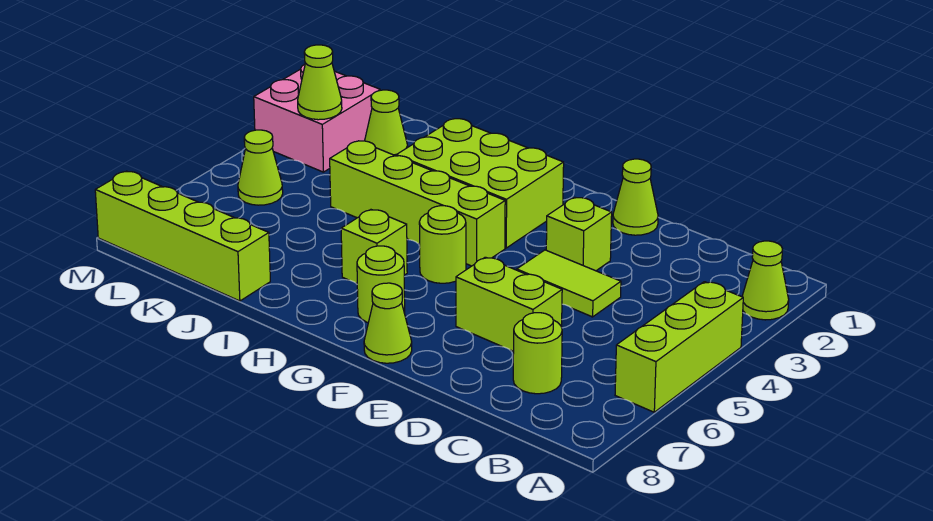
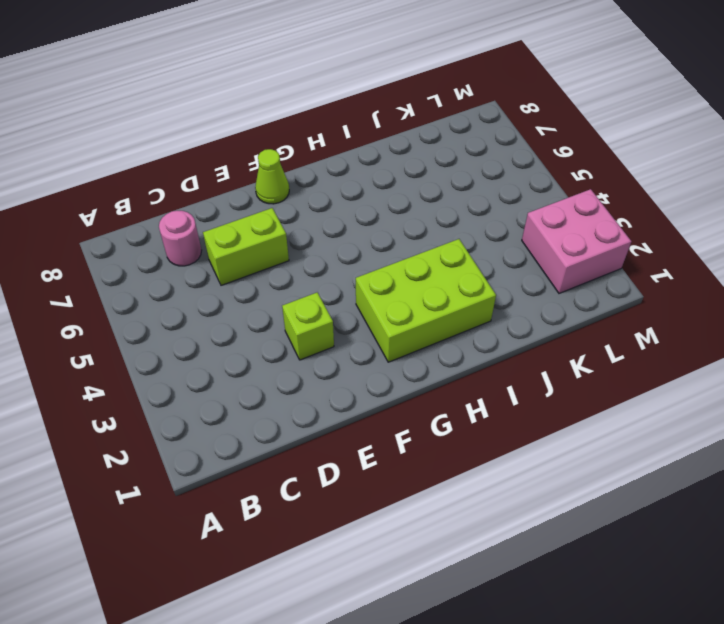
pink round brick C7 level 1 -> lime round brick C7 level 1
none -> lime cone A2 level 1
none -> lime brick A4:A6 level 1
none -> lime tile D4:E4 level 1

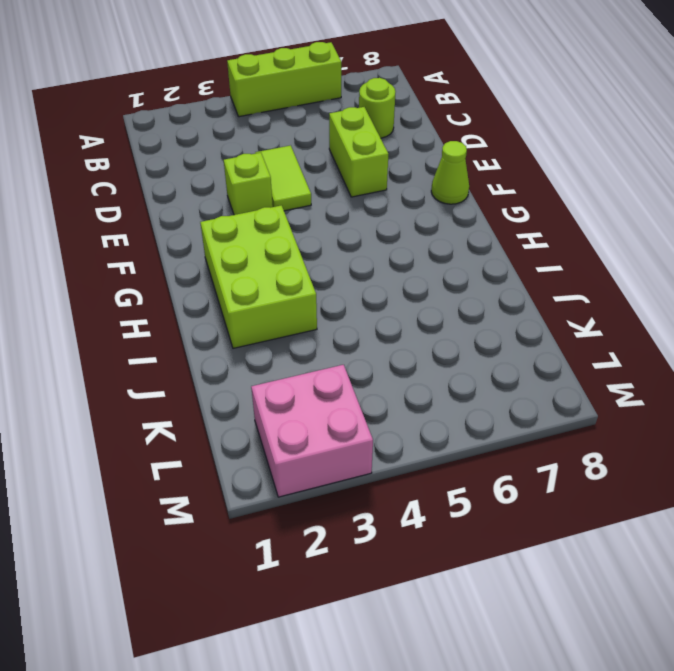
none -> lime cone A2 level 1
none -> lime cone E1 level 1
none -> lime brick G4:J4 level 1

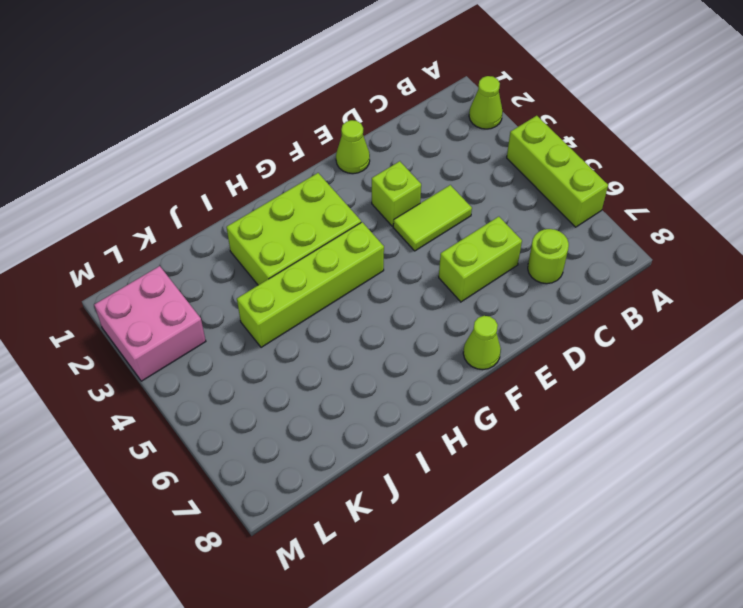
none -> lime round brick G5 level 1
none -> lime round brick G7 level 1
none -> lime brick H6 level 1

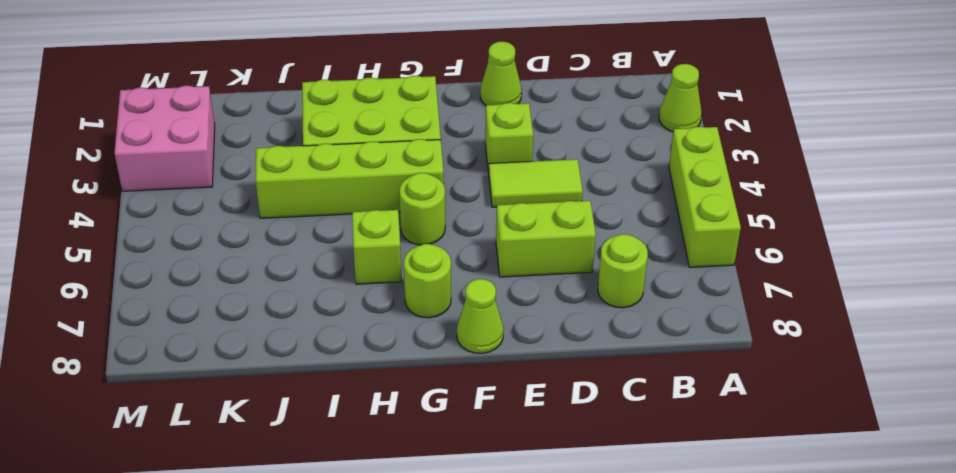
none -> lime brick J8:M8 level 1
none -> lime cone K2 level 1
none -> lime cone L5 level 1

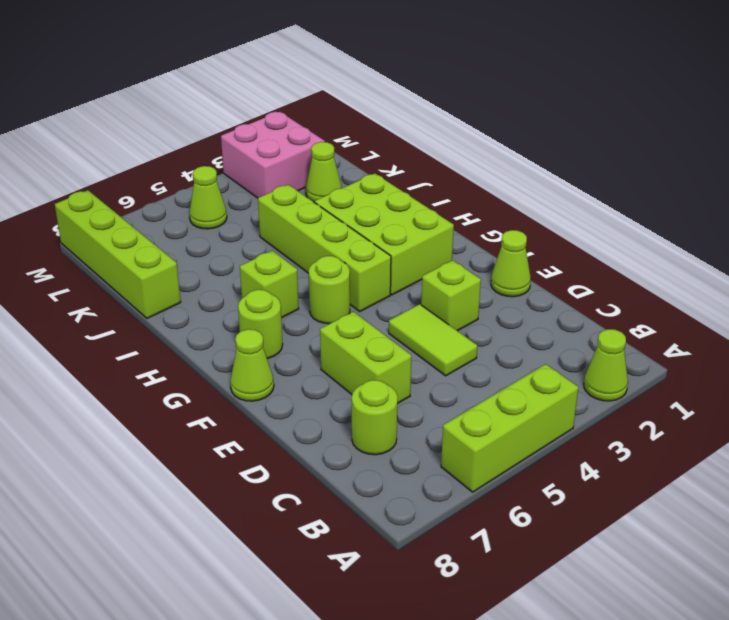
none -> lime cone L3 level 2

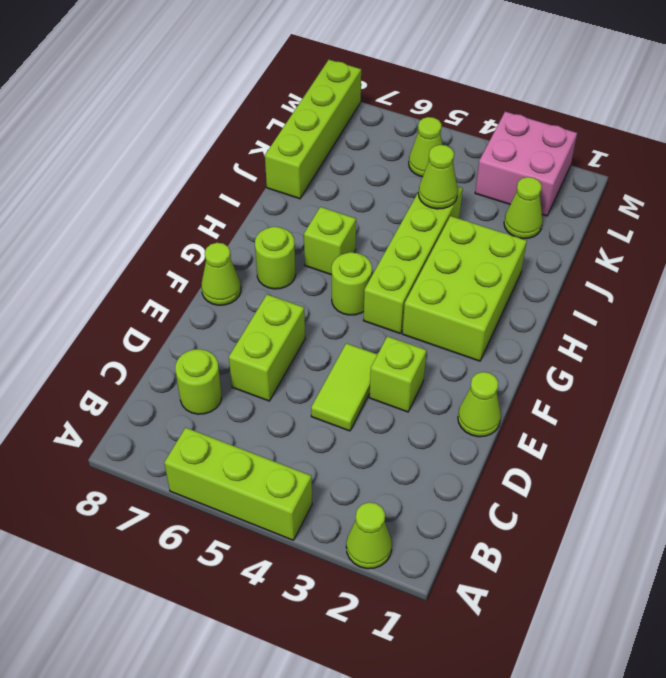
lime cone J4 level 2 -> lime cone L3 level 2

